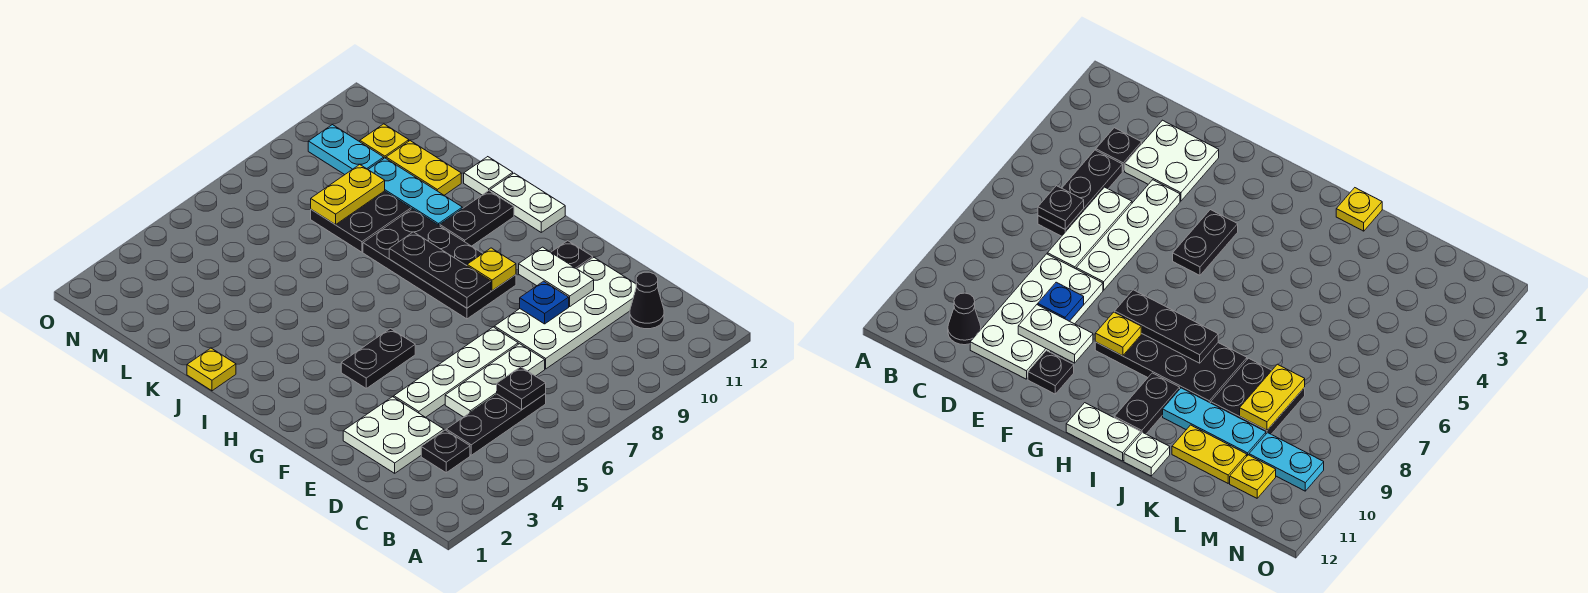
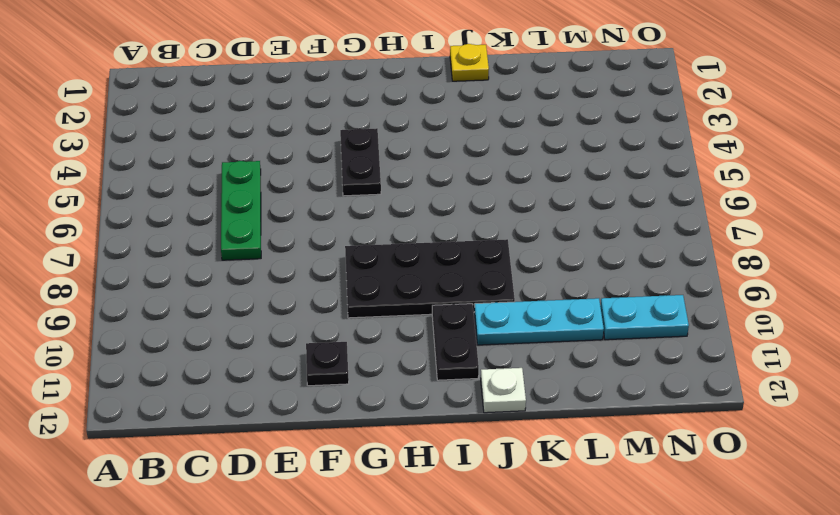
green plate D5:D7 level 1 -> white plate D5:D7 level 1
none -> black plate C3 level 1
none -> black plate C4:C6 level 1
none -> black cone C11 level 1

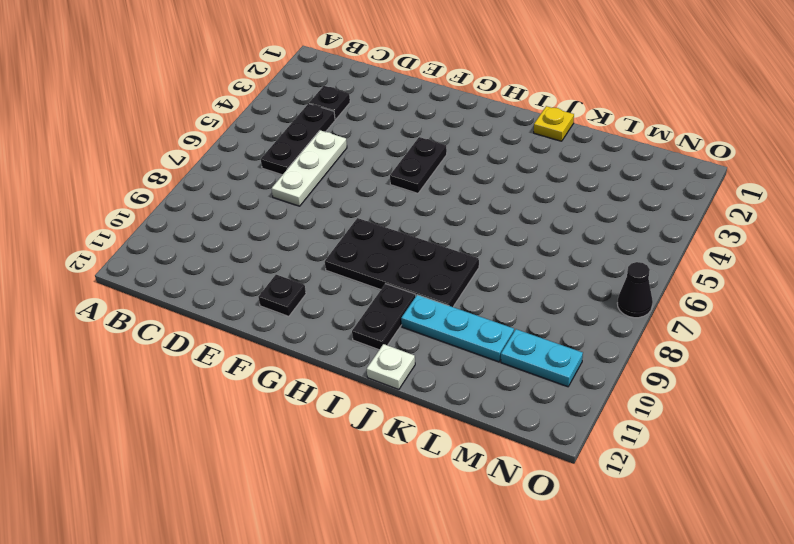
black cone O7 level 1 -> black cone C11 level 1
none -> white plate D2:E3 level 1
none -> white plate D8:E11 level 1
none -> white plate E4:E7 level 1

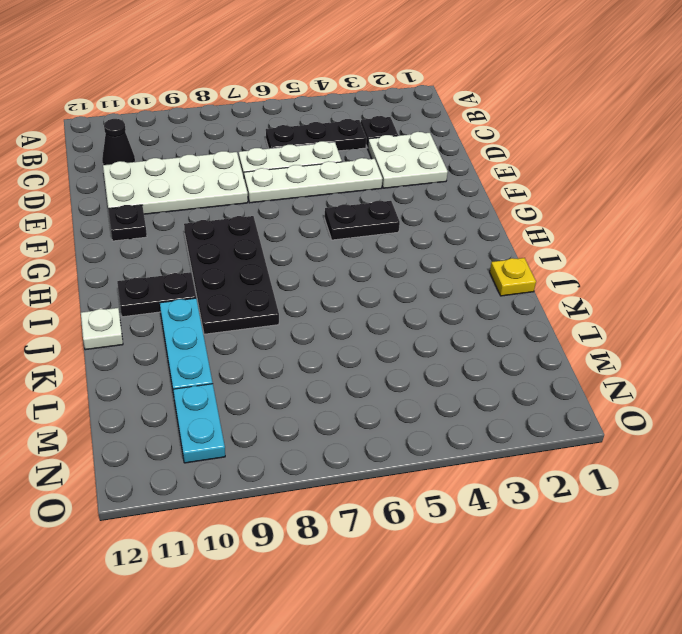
none -> white plate H12:I12 level 1
none -> black plate K8:L9 level 1
none -> yellow plate K11:L11 level 1

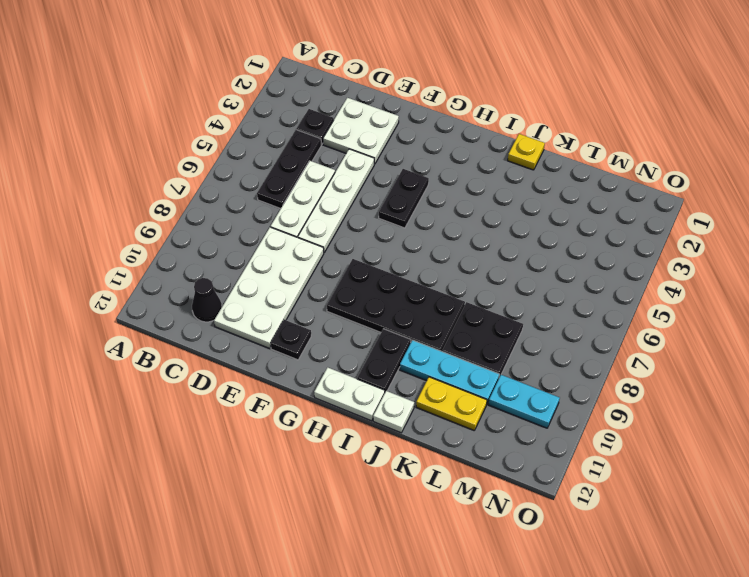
none -> yellow plate M11 level 1
none -> black plate C6 level 2
none -> blue plate E9 level 2

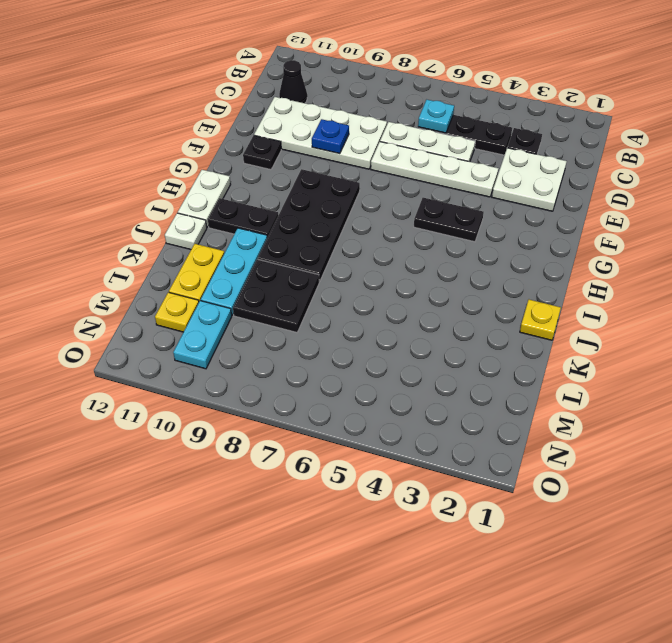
cyan plate C6 level 2 -> black plate C6 level 2
none -> white plate E10:F10 level 2
none -> black plate G8:I8 level 2
none -> yellow plate G9 level 2

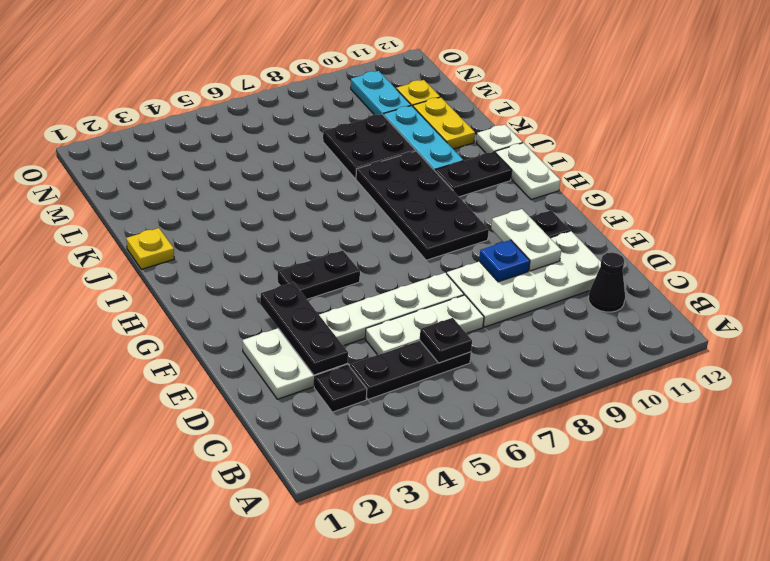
black plate D3:F3 level 2 -> black plate G8:I8 level 2
none -> yellow plate G9 level 2
none -> yellow plate L8:L9 level 2

